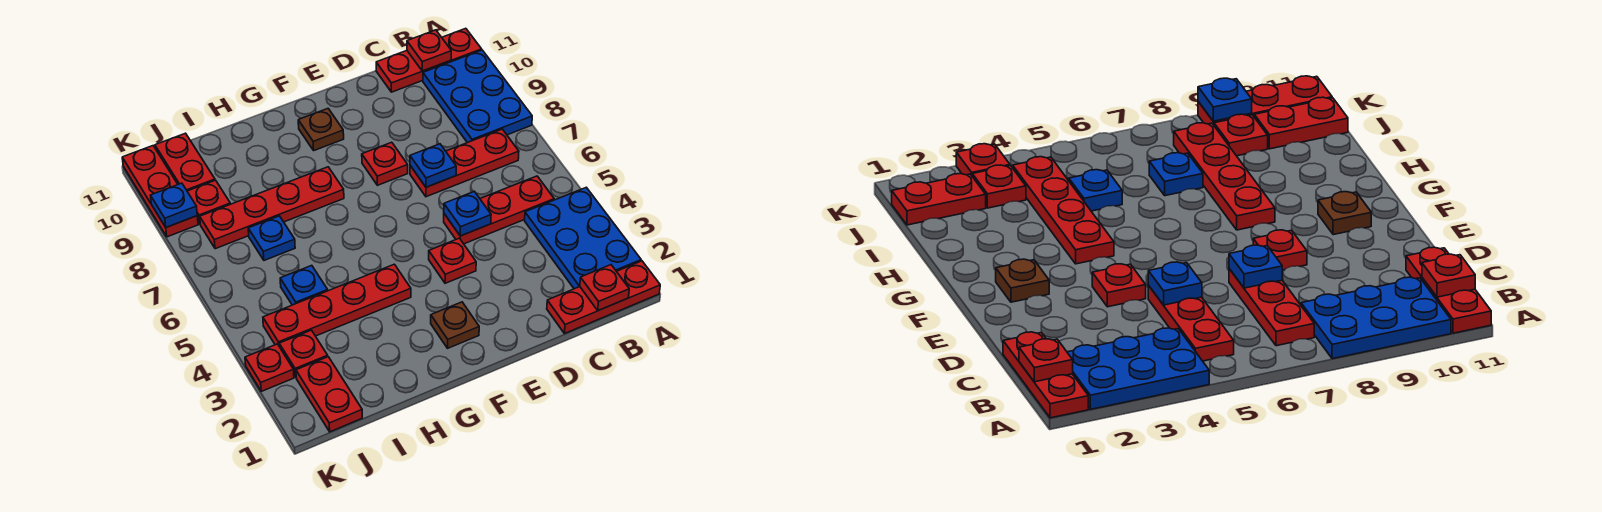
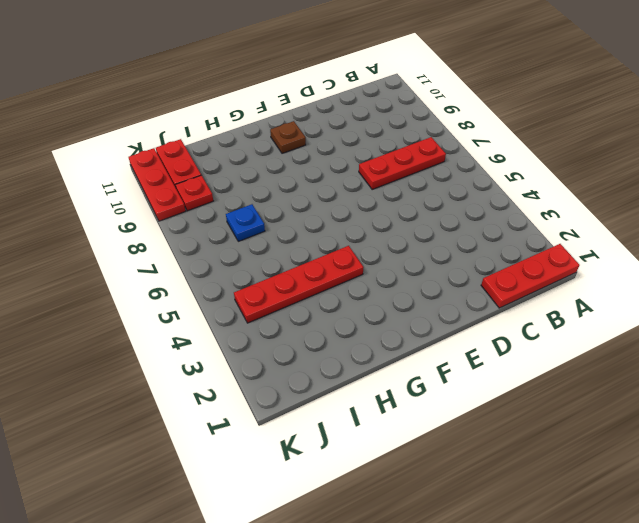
none -> blue plate A2:B4 level 1
none -> blue plate A8:B10 level 1
none -> red plate A11:C11 level 1

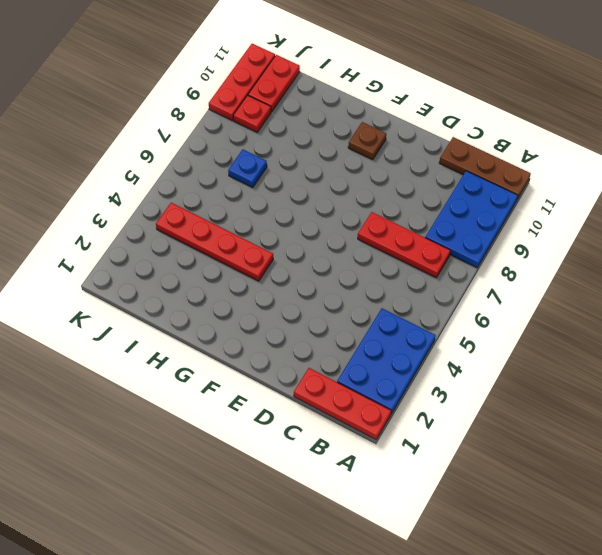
brown plate A11:C11 level 1 -> red plate A11:C11 level 1
none -> red plate B5:D5 level 1
none -> red plate E4 level 1
none -> red plate E8 level 1

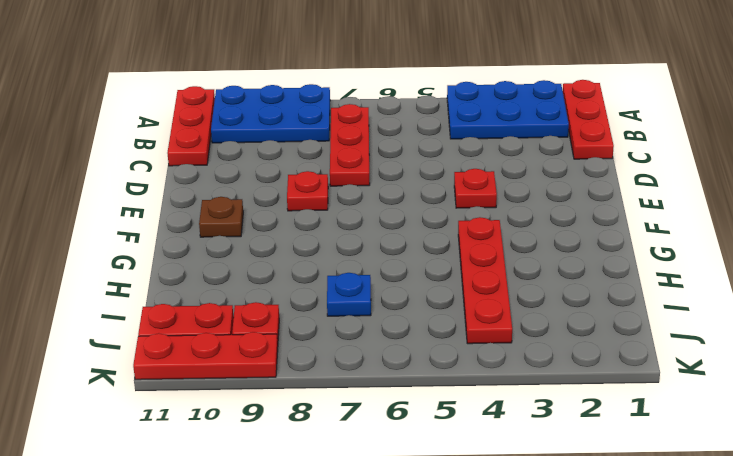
none -> red plate B5:D5 level 1
none -> brown plate F2 level 1
none -> red plate G8:J8 level 1

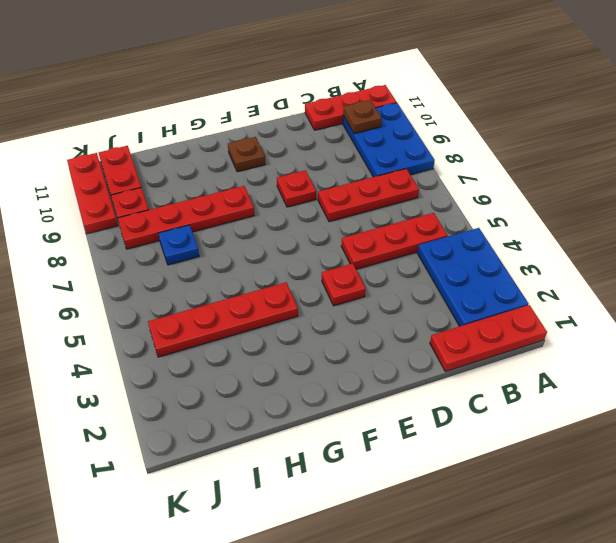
brown plate B10 level 2 -> brown plate F2 level 1
none -> blue plate I5 level 1
none -> red plate J1:J2 level 1
none -> red plate J3 level 1

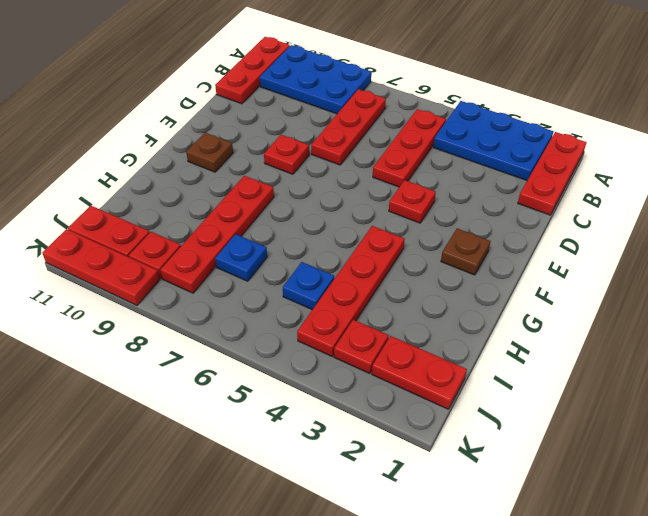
none -> red plate K3 level 1
none -> red plate B1 level 2
none -> red plate B11 level 2

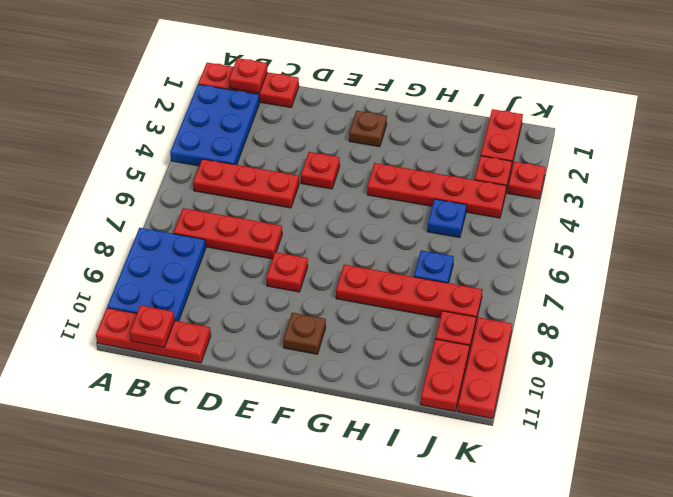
none -> blue plate D5 level 2
none -> blue plate D7 level 2
none -> blue plate K9 level 2

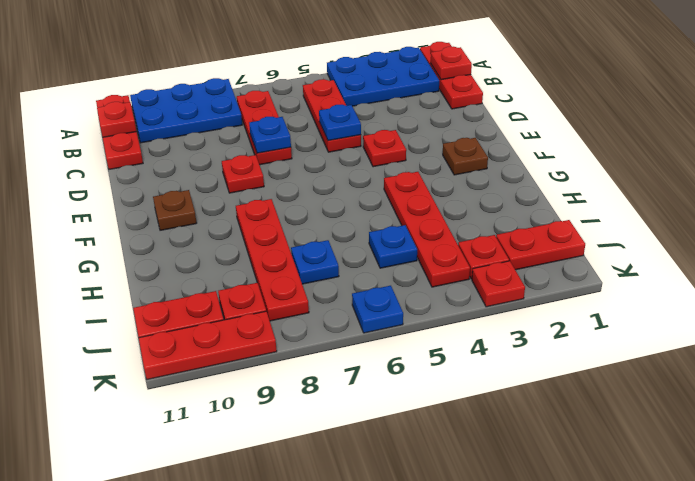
blue plate K6 level 1 -> blue plate K9 level 2

